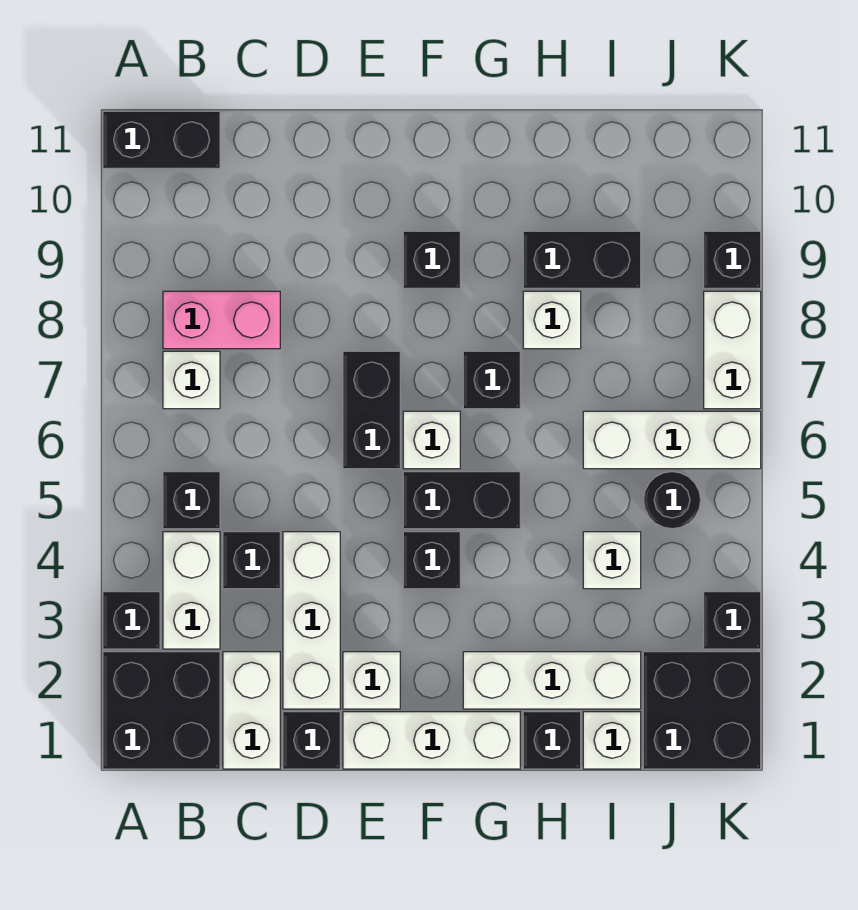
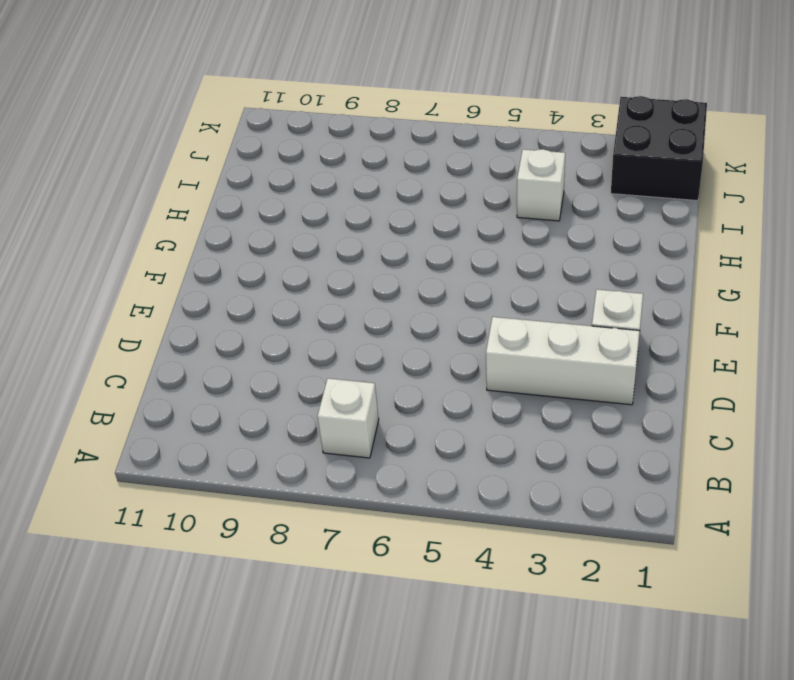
none -> black brick A1:B2 level 1
none -> black brick A3 level 1
none -> black brick A11:B11 level 1
none -> white brick B3:B4 level 1

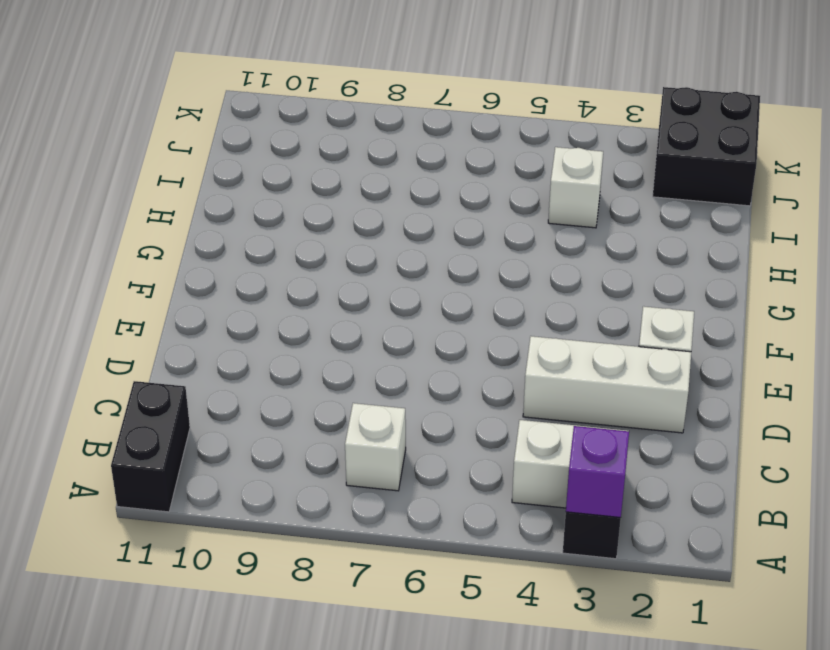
purple brick A3 level 2 -> none
none -> black brick A1:B2 level 1
none -> black brick B5 level 1
none -> pink brick B8:C8 level 1
none -> white brick C1:C2 level 1

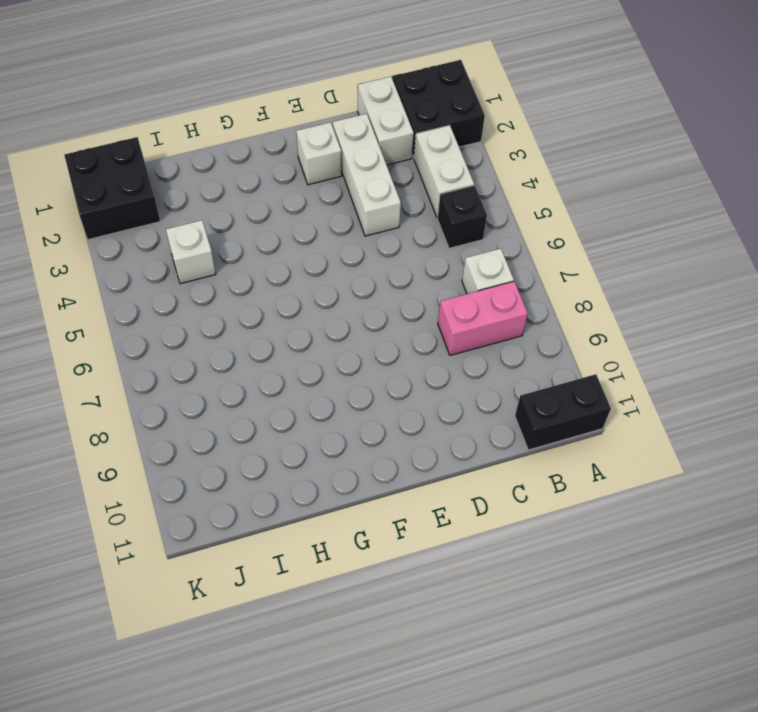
none -> black brick A3 level 1
none -> black brick C4 level 1
none -> black brick D1 level 1
none -> white brick E1:G1 level 1

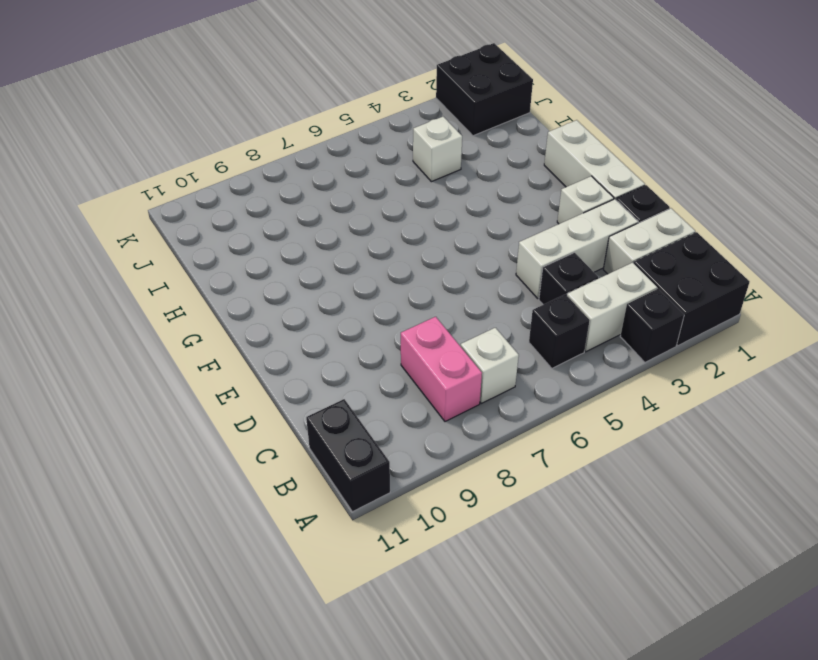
none -> black brick E6:E7 level 1
none -> black brick F4 level 1
none -> black brick F5:G5 level 1
none -> white brick F6 level 1

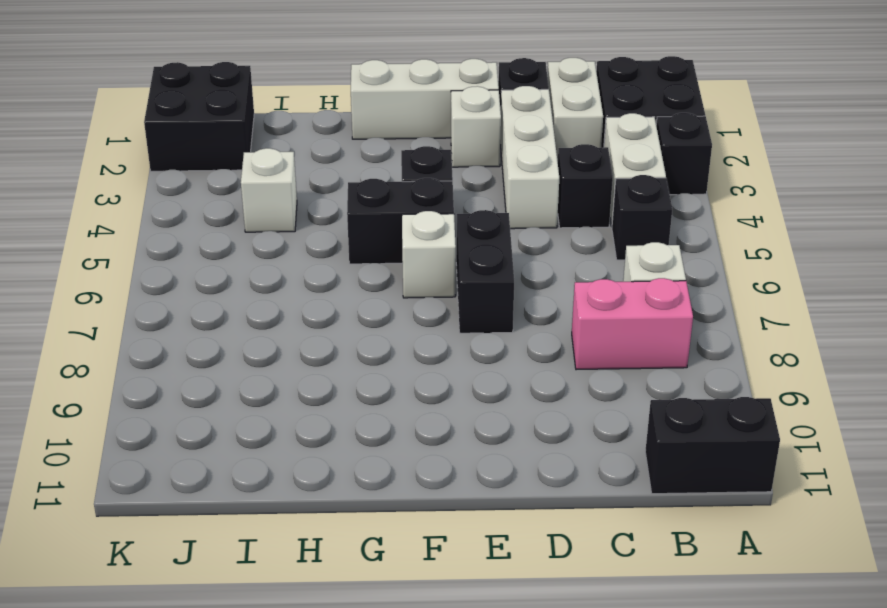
none -> black brick F9 level 1
none -> white brick G2:I2 level 1
none -> black brick G7 level 1
none -> black brick H1 level 1

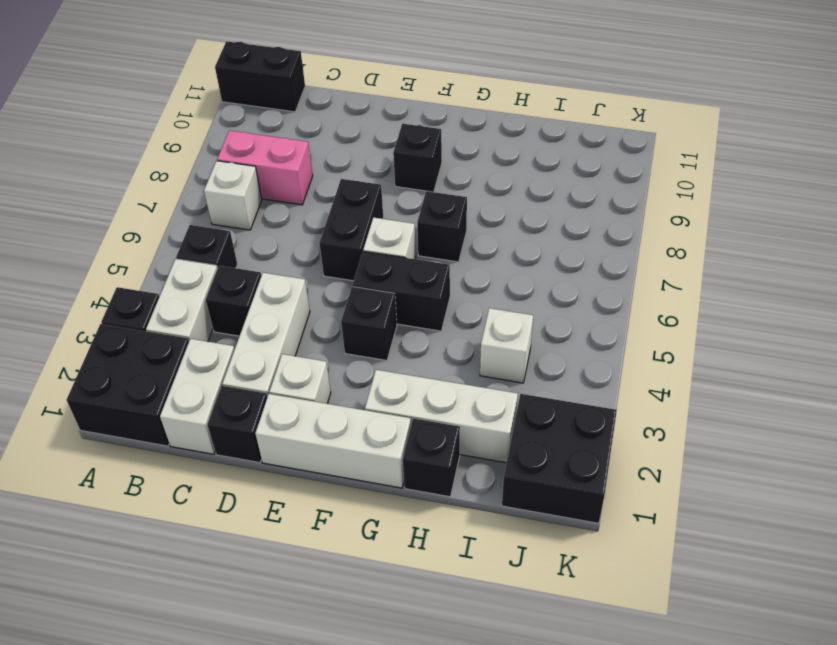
none -> white brick H8 level 1
none -> black brick H9:I9 level 1
none -> white brick I1 level 1
none -> white brick I6:K6 level 1

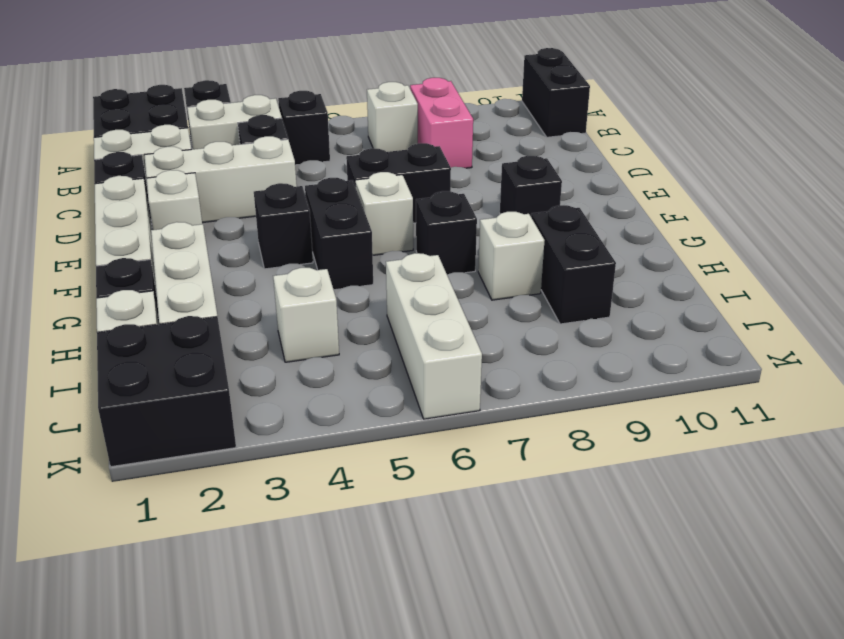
none -> black round brick J5 level 1
none -> black brick K3 level 1
none -> white brick K7:K8 level 1
none -> black brick K9 level 1

